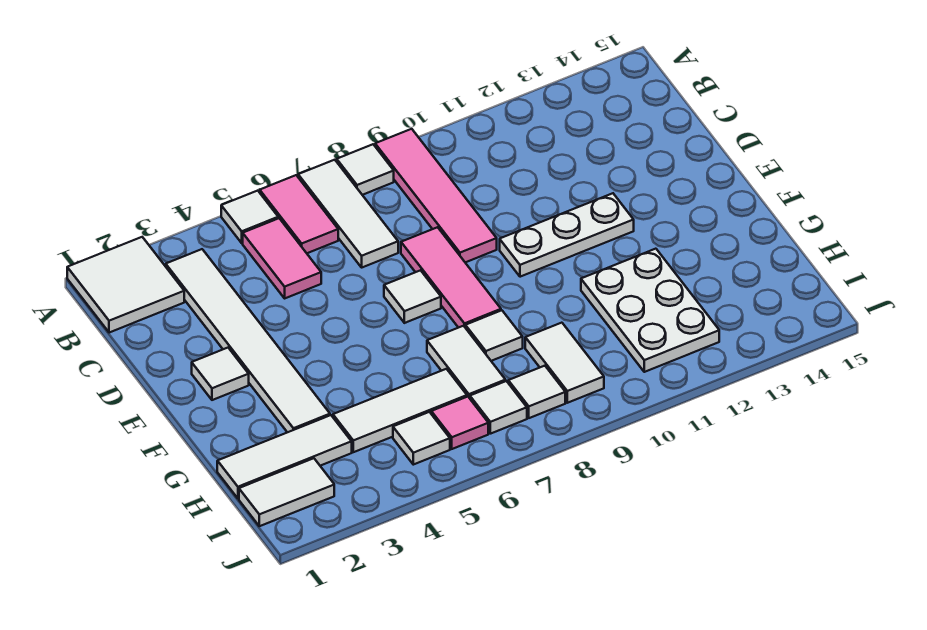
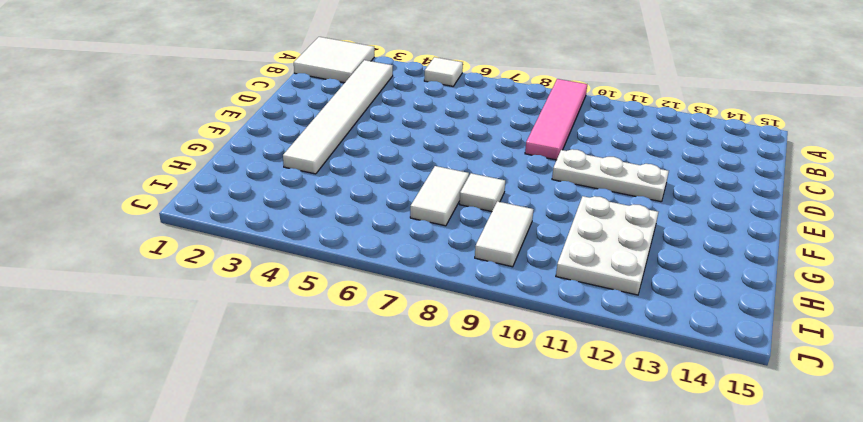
none -> pink tile A6:B6 level 1
none -> white tile A7:C7 level 1
none -> white tile A8 level 1

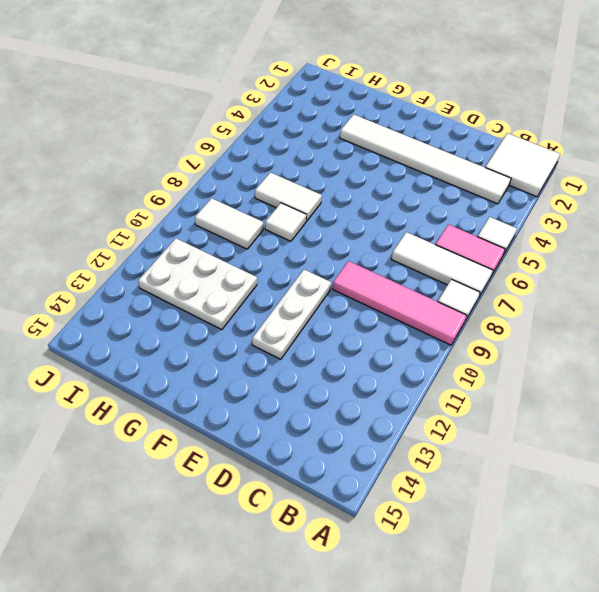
none -> pink tile B5:C5 level 1
none -> pink tile D8:F8 level 1
none -> white tile E2 level 1

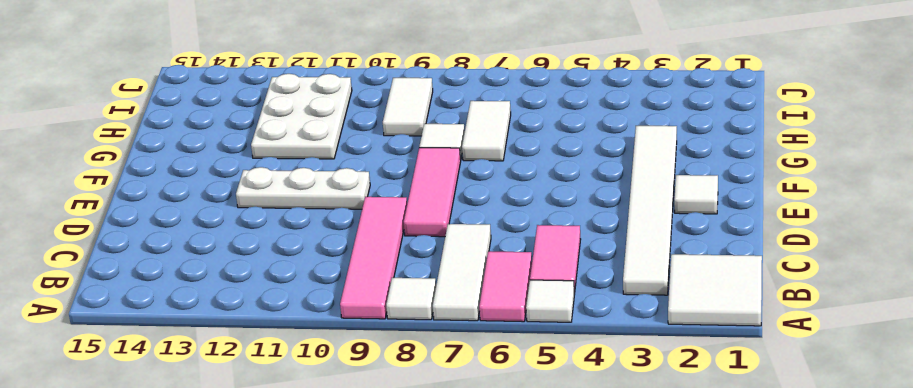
none -> white tile E7 level 1
none -> white tile H1:H3 level 1
none -> white tile H4:H6 level 1

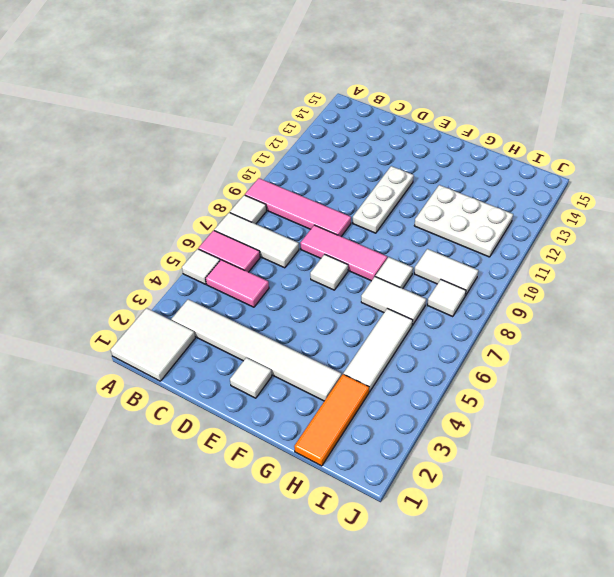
orange tile H1:H3 level 1 -> white tile H1:H3 level 1
none -> white tile I1:I2 level 1
none -> white tile I5 level 1
none -> pink tile I6 level 1

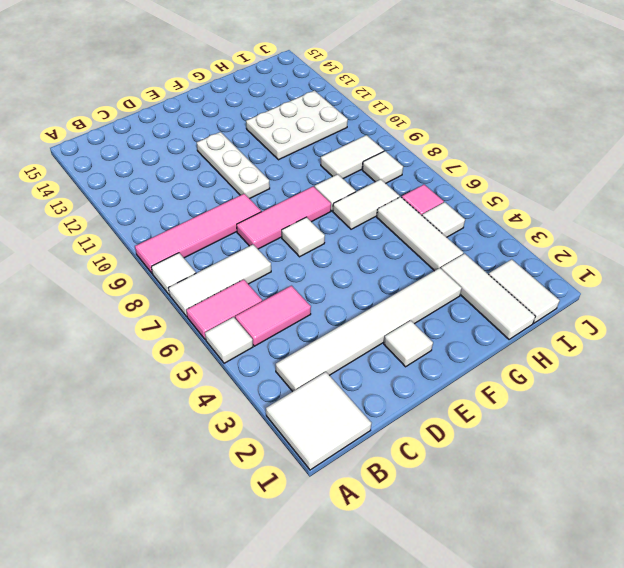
none -> white tile I7 level 1

